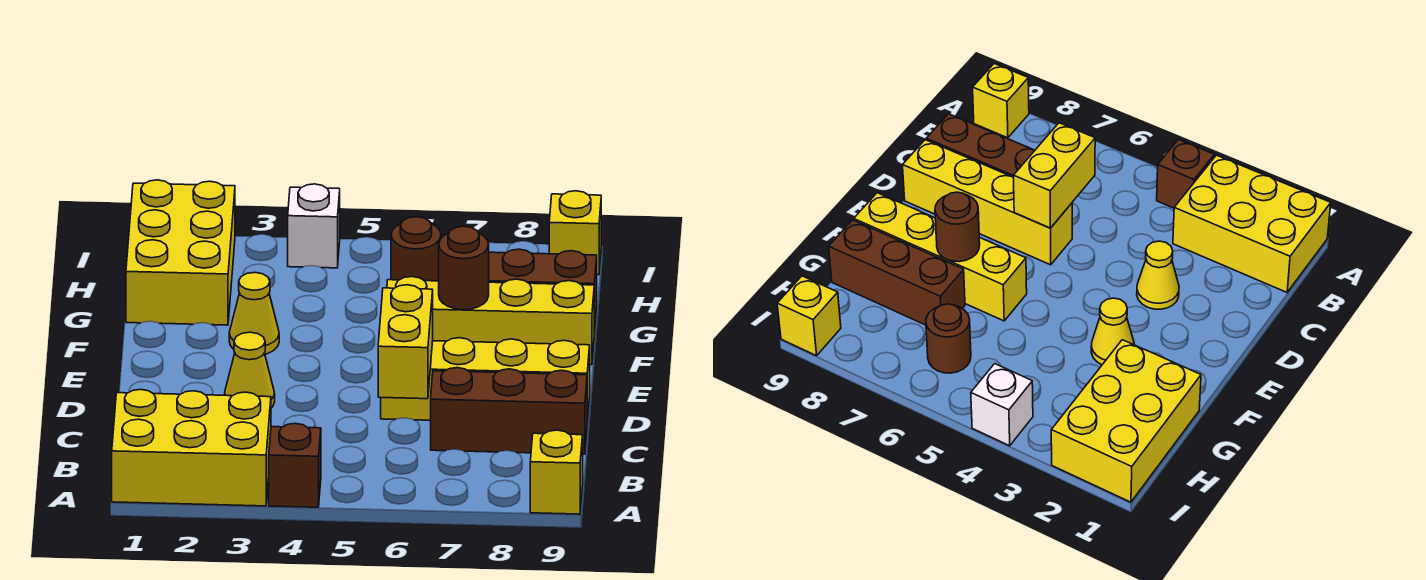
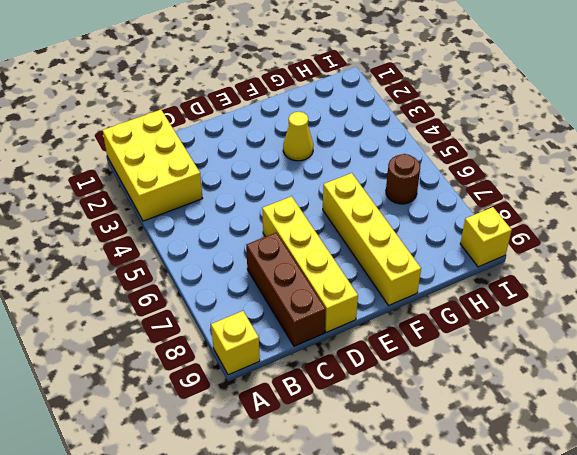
none -> brown brick A4 level 1
none -> yellow cone D3 level 1
none -> yellow brick G1:I2 level 1

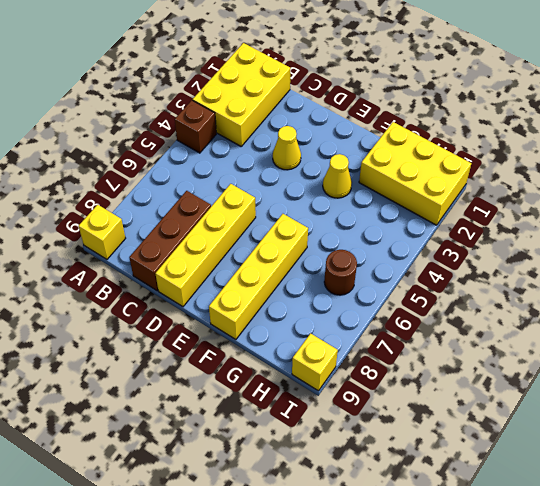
none -> brown brick G7:G9 level 1
none -> white brick I4 level 1
none -> yellow brick C6:D6 level 2

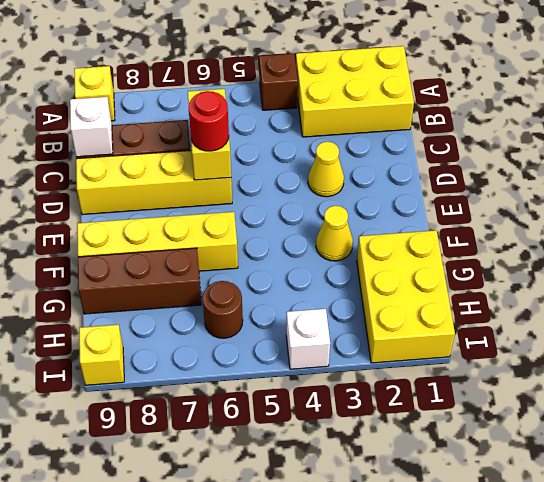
white brick C9 level 2 -> none
red round brick D6 level 3 -> none
none -> brown round brick F7 level 2

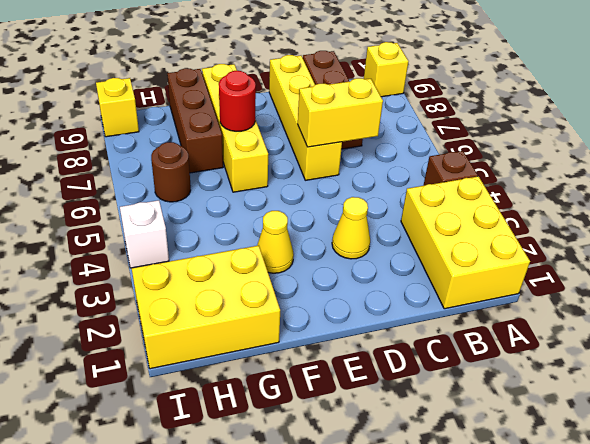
red round brick F7 level 2 -> brown round brick F7 level 2

